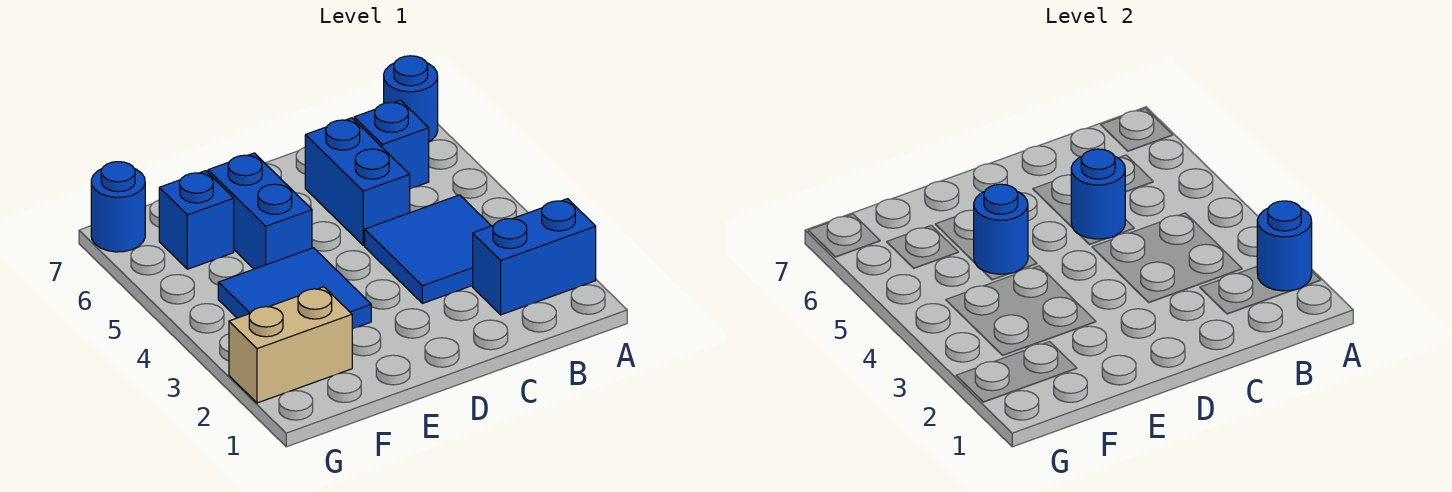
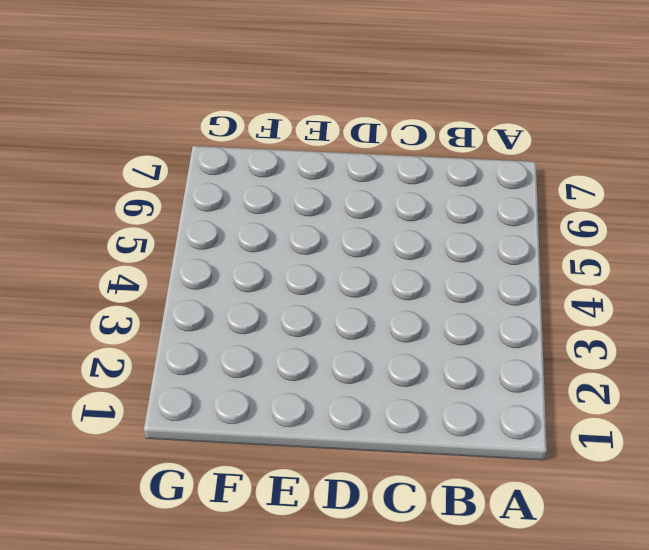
none -> blue brick A2:B2 level 1
none -> blue round brick A7 level 1
none -> blue tile B3:C4 level 1

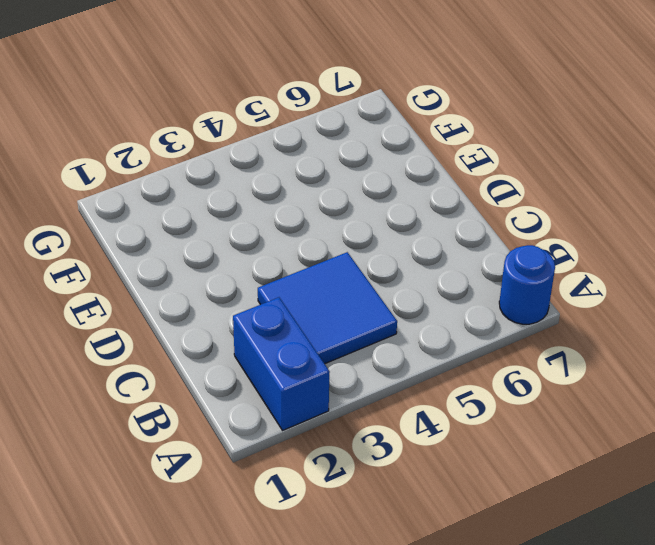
none -> blue brick B6 level 1
none -> blue brick C5:C6 level 1
none -> blue tile E3:F4 level 1

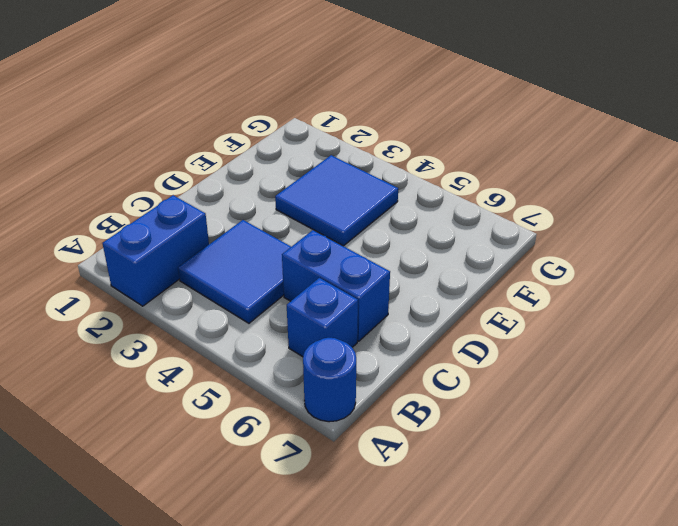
none -> blue brick E5:E6 level 1
none -> tan brick F2:G2 level 1
none -> blue brick F6 level 1

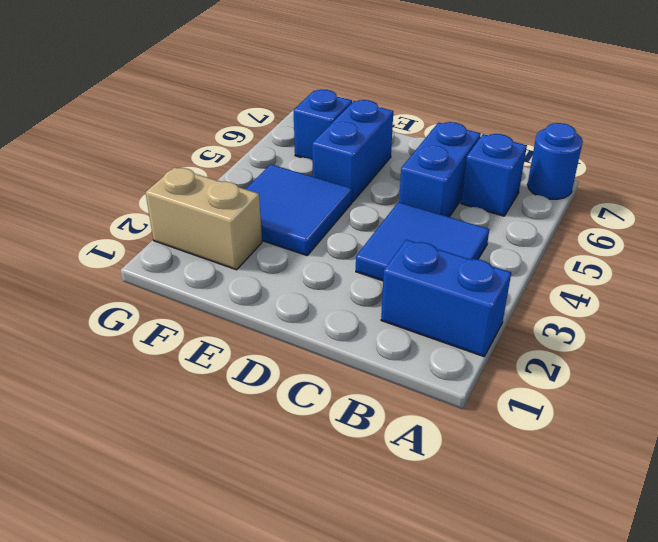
none -> blue round brick G7 level 1
none -> blue round brick A2 level 2
none -> blue round brick C5 level 2

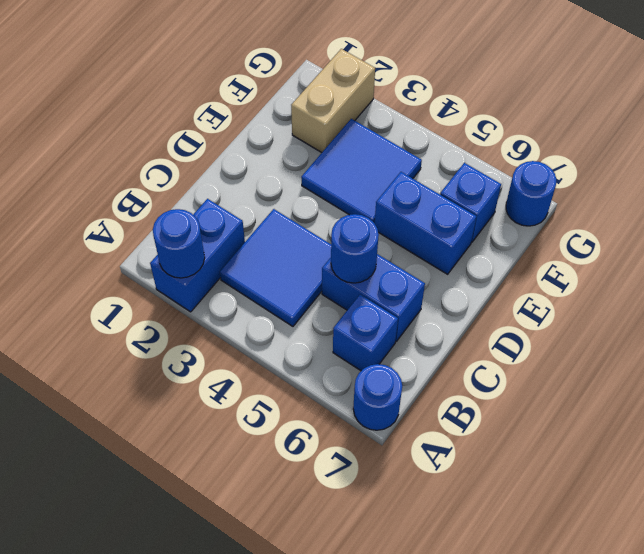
none -> blue round brick E5 level 2

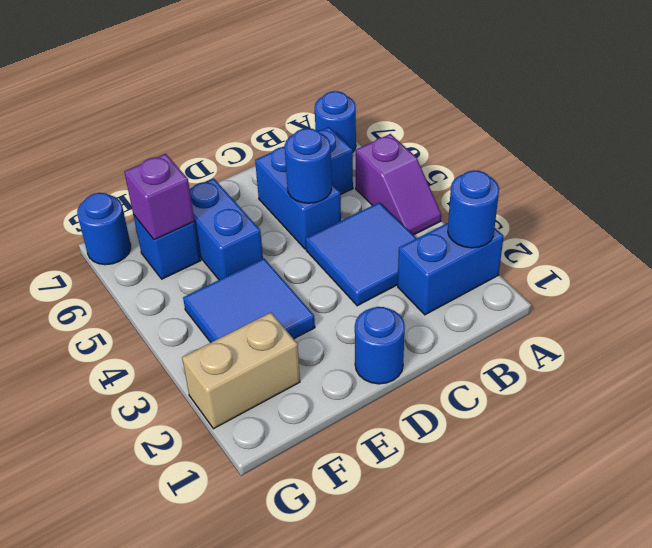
purple slope A4:A5 level 1 top 5 -> none
blue round brick D1 level 1 -> blue round brick E5 level 2
purple brick F6 level 2 -> none

